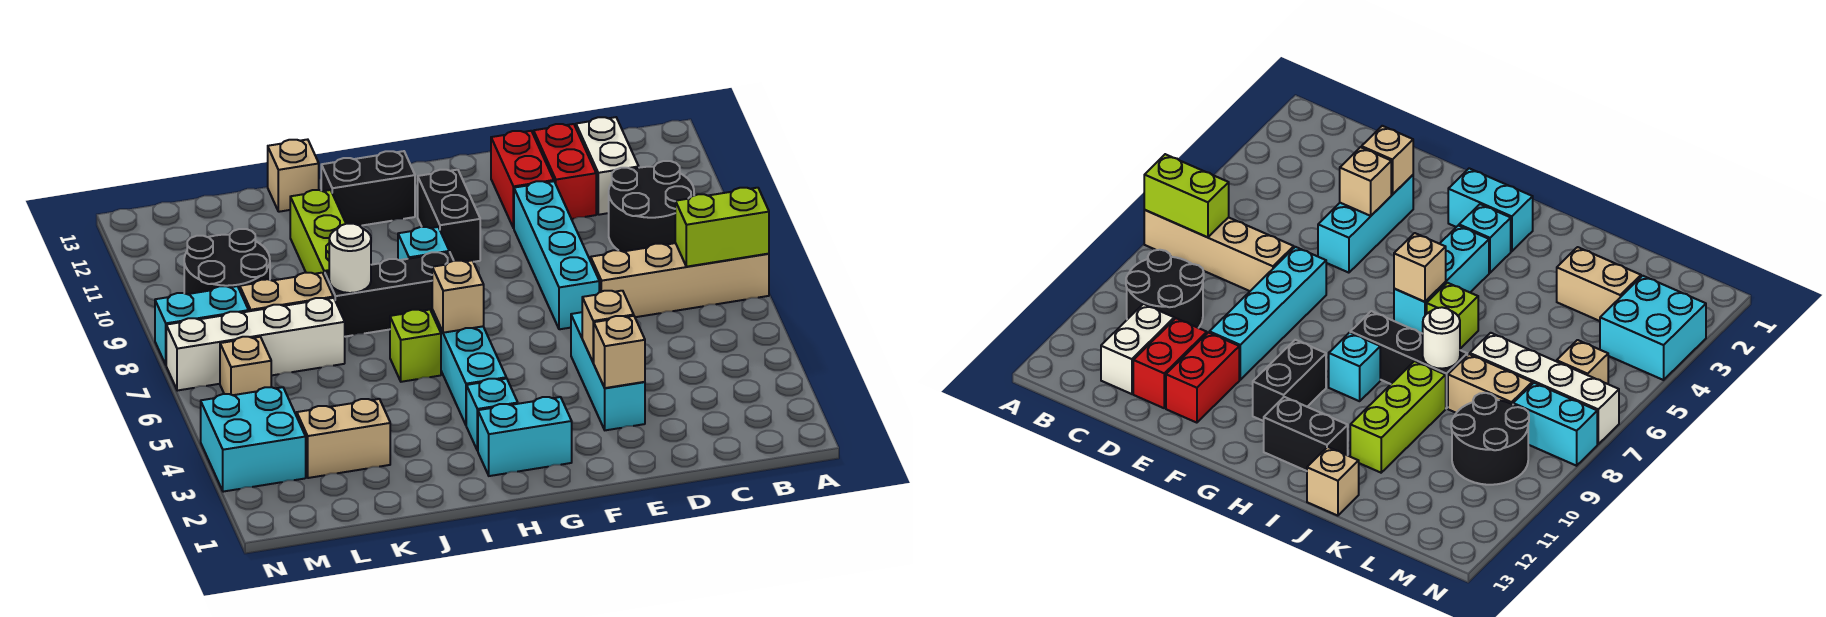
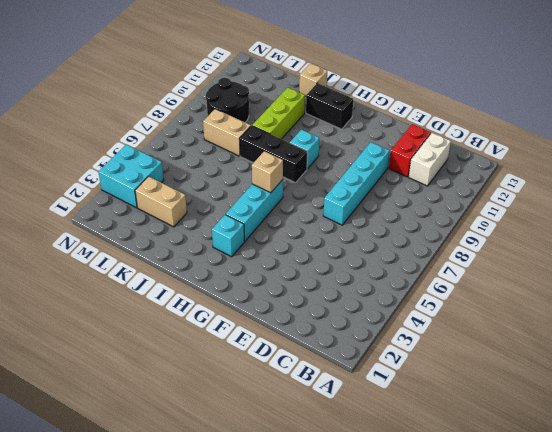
none -> tan brick A7:D7 level 1
none -> black round brick B9:C10 level 1
none -> cyan brick E3:E5 level 1

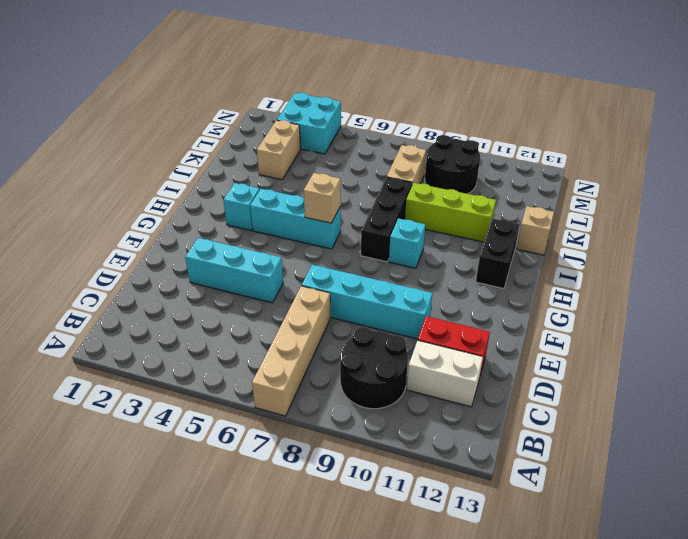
none -> red brick E11:E12 level 1
none -> cyan brick G2:H2 level 1
none -> black brick G10:G11 level 1

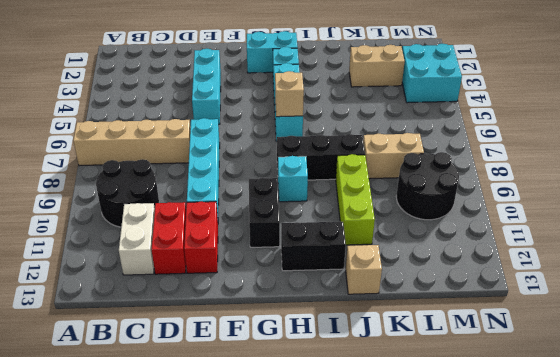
none -> lime brick I6 level 1
none -> white brick K7:N7 level 1
none -> tan brick M6 level 1

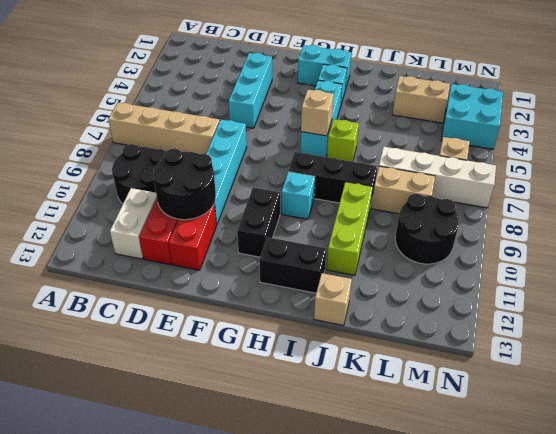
black round brick D10:E11 level 2 -> none
none -> cyan brick M8:N8 level 1
none -> lime brick A7:B7 level 2
none -> tan brick E3 level 2

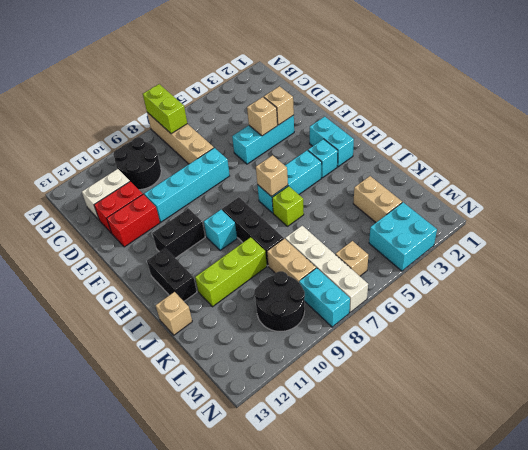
none -> white round brick J8 level 2

